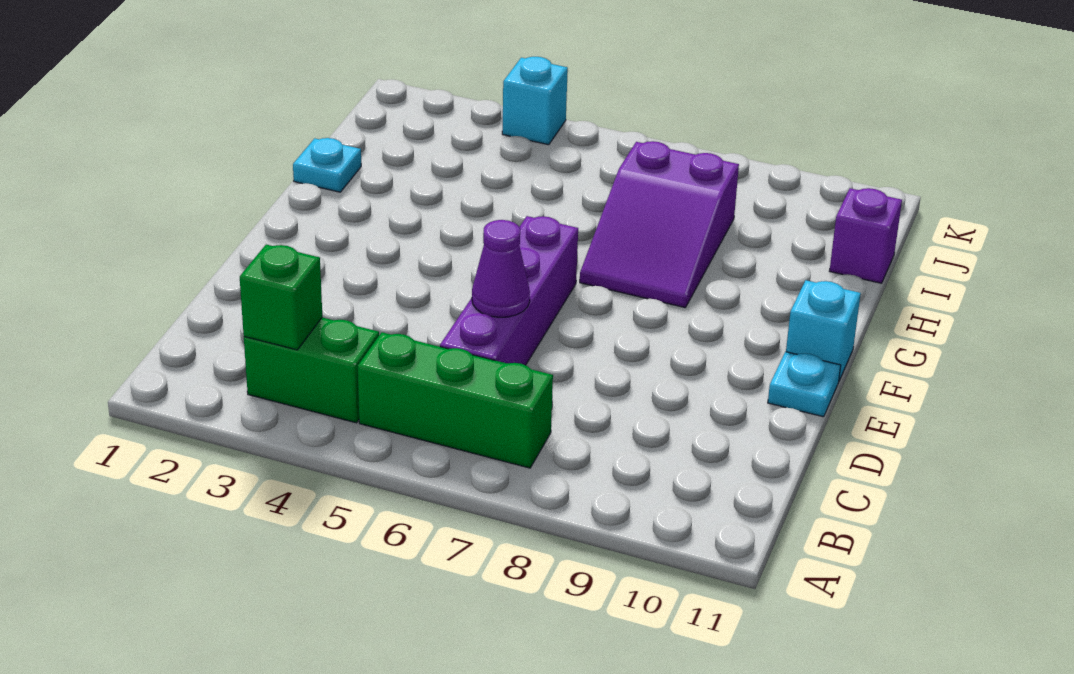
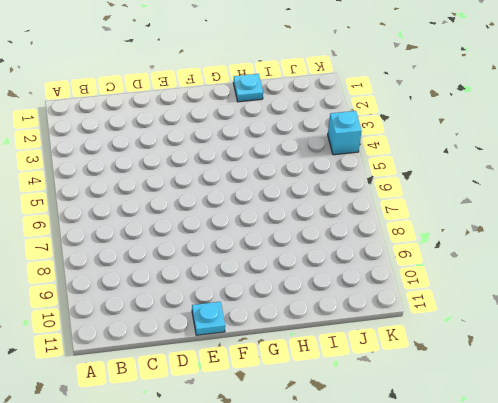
none -> green brick B3:B4 level 1
none -> green brick B5:B7 level 1

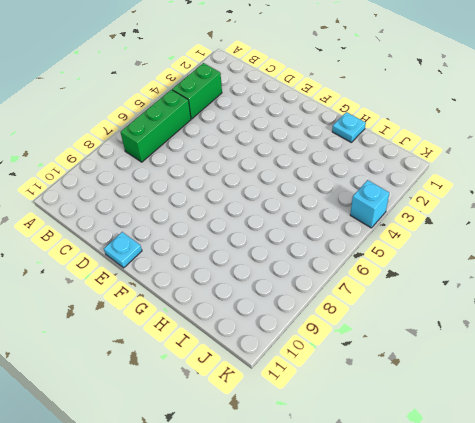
none -> purple brick C6:F6 level 1
none -> cyan brick F11 level 1

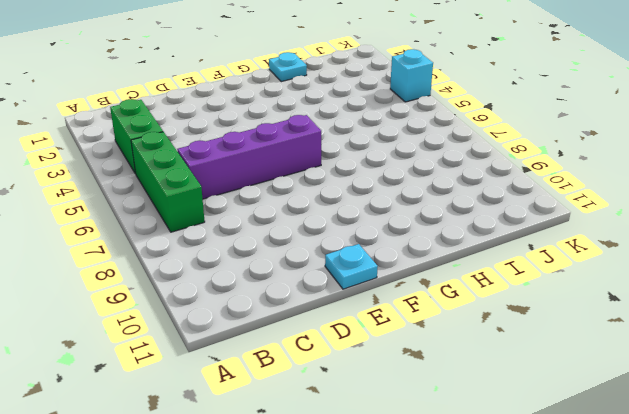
none -> cyan brick F11 level 1
none -> purple slope G7:I8 level 1 top I

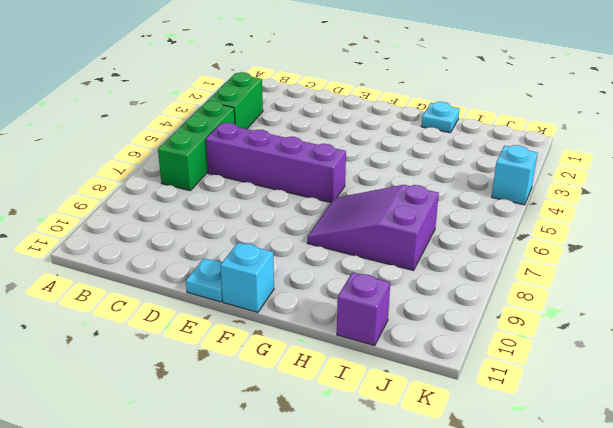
none -> green brick B3 level 2
none -> purple cone D6 level 2

